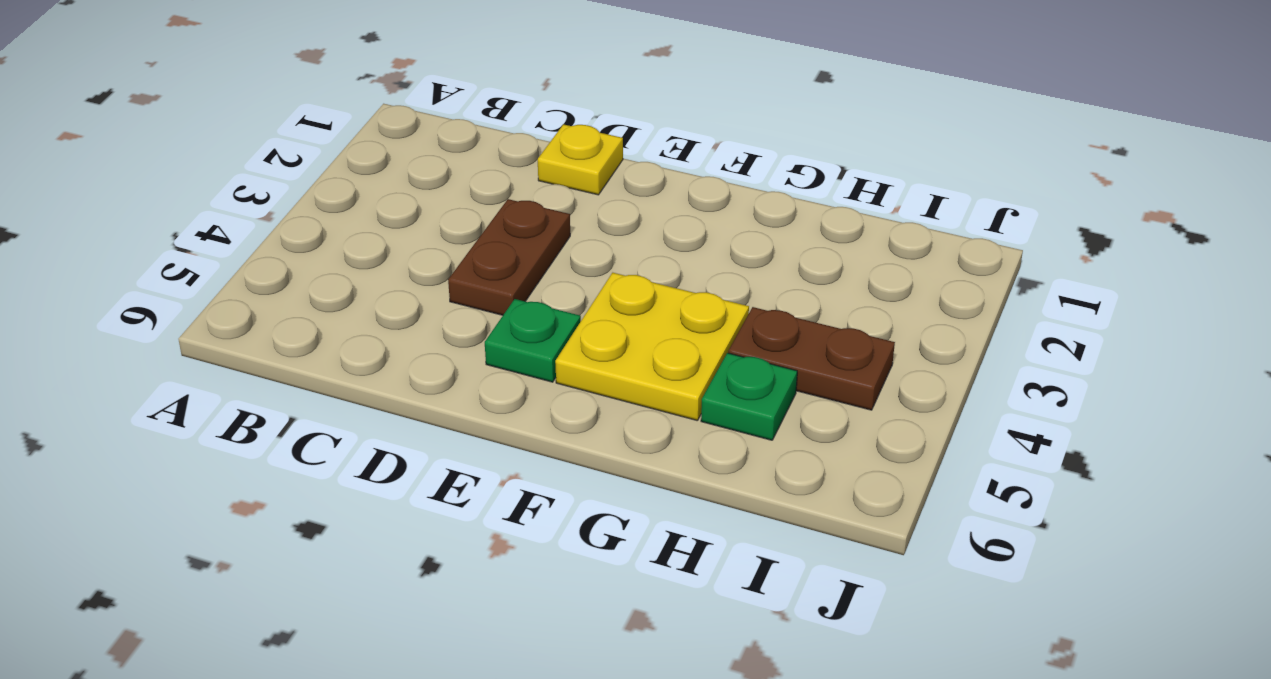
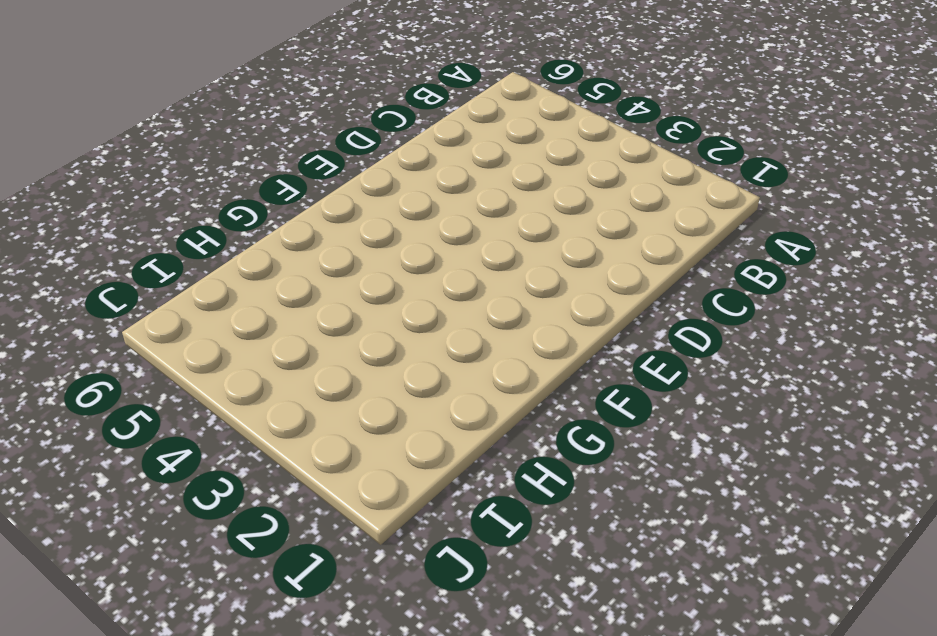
none -> yellow plate D1 level 1
none -> brown plate D3:D4 level 1

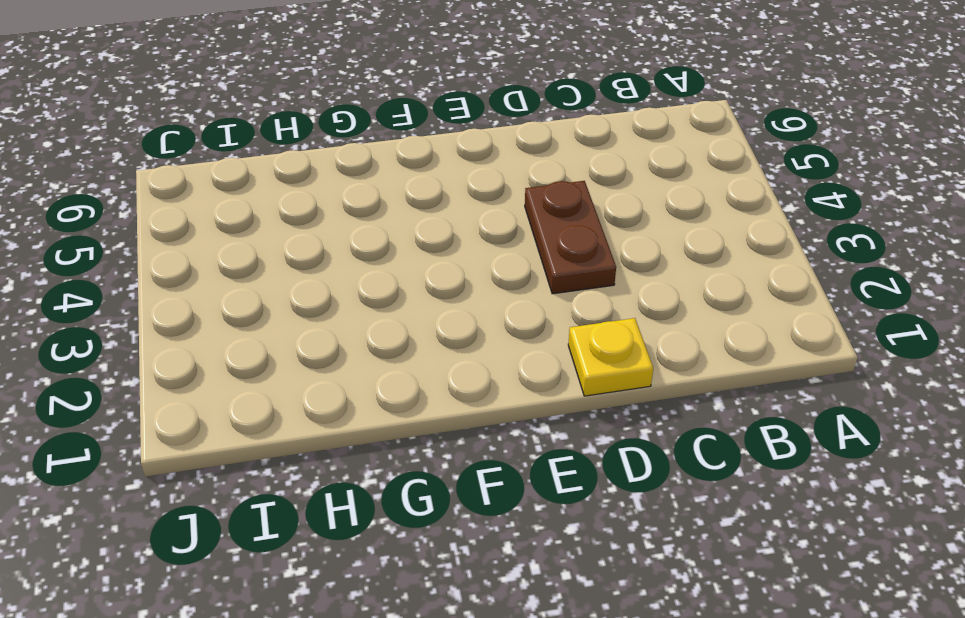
none -> green plate E5 level 1
none -> yellow plate F4:G5 level 1

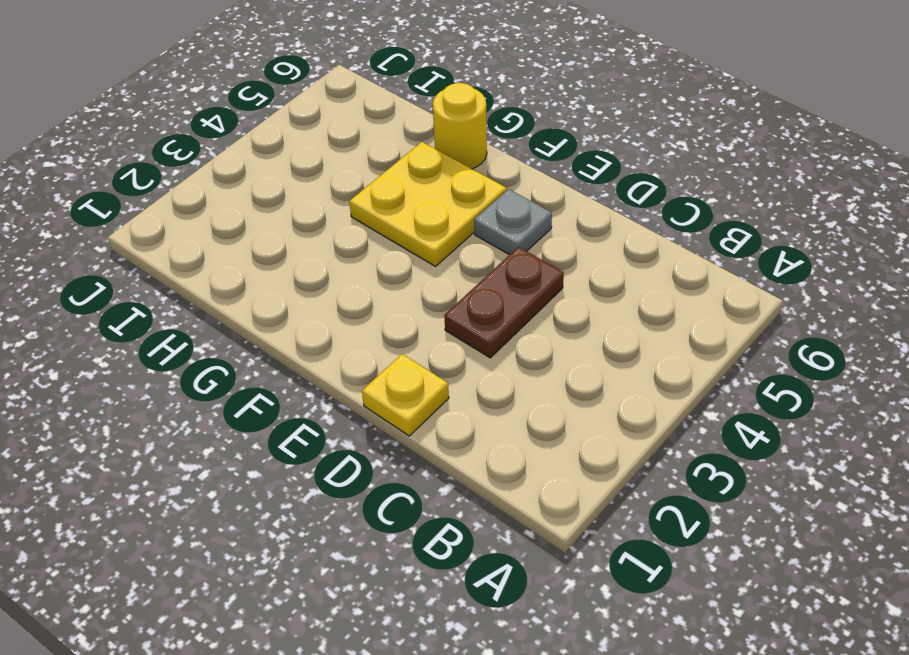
grey plate E5 level 1 -> green plate E5 level 1
yellow round brick G6 level 1 -> none
none -> brown plate H4:I4 level 1
none -> green plate H5 level 1

